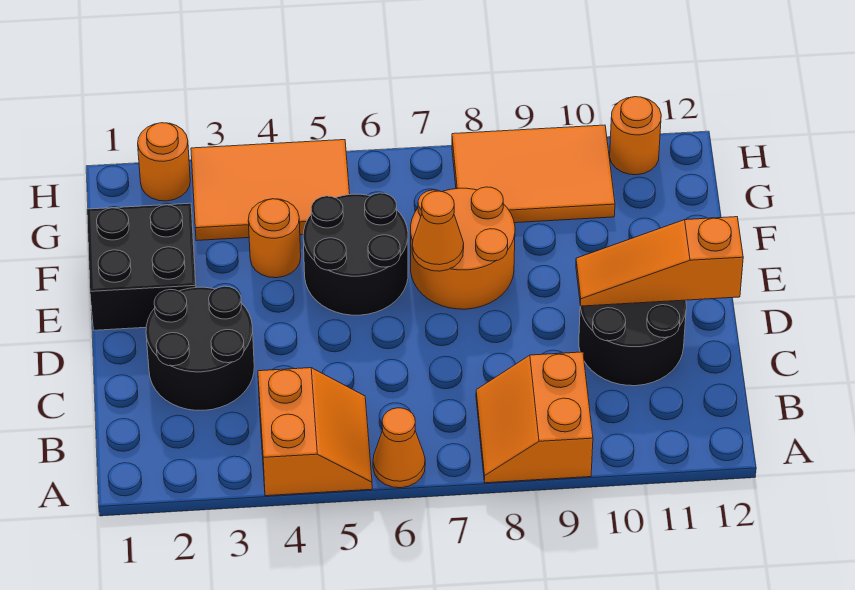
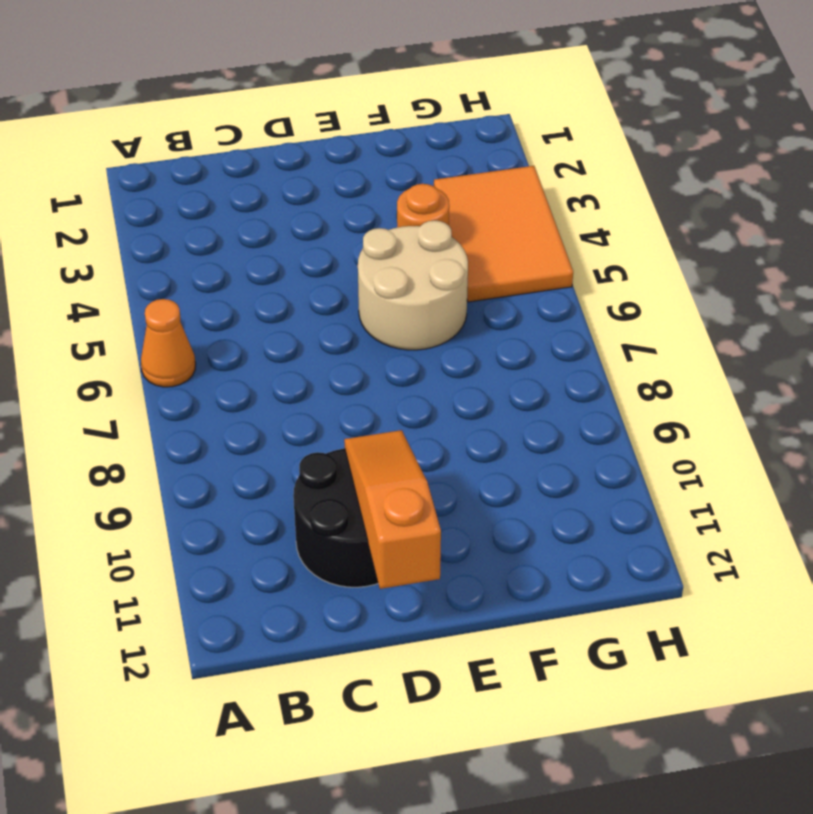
tan round brick E5:F6 level 1 -> black round brick E5:F6 level 1
none -> orange slope A4:B5 level 1 top 4
none -> orange slope A8:B9 level 1 top 9
none -> black round brick C2:D3 level 1

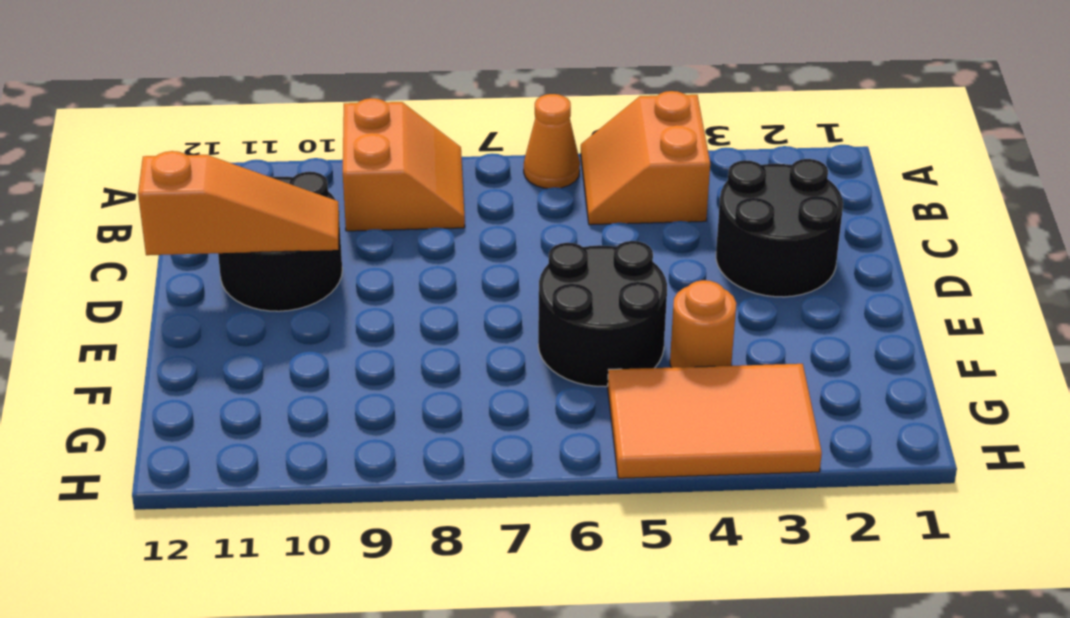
none -> black brick E1:F2 level 1
none -> orange round brick E7:F8 level 1
none -> orange tile G8:H10 level 1

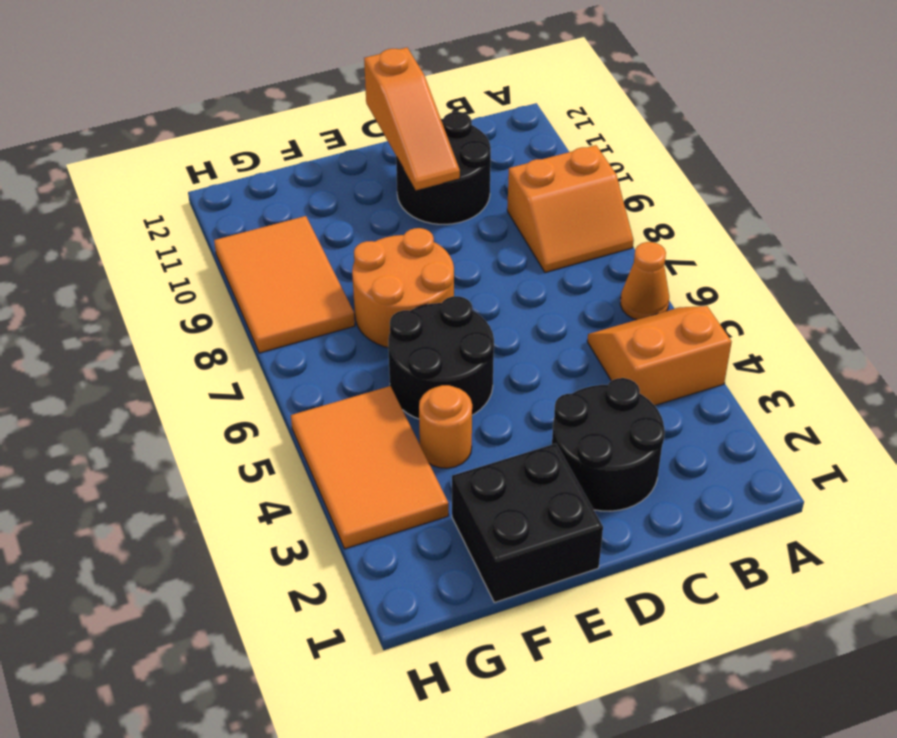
none -> orange round brick H2 level 1
none -> orange round brick H11 level 1
none -> orange cone E7 level 2

